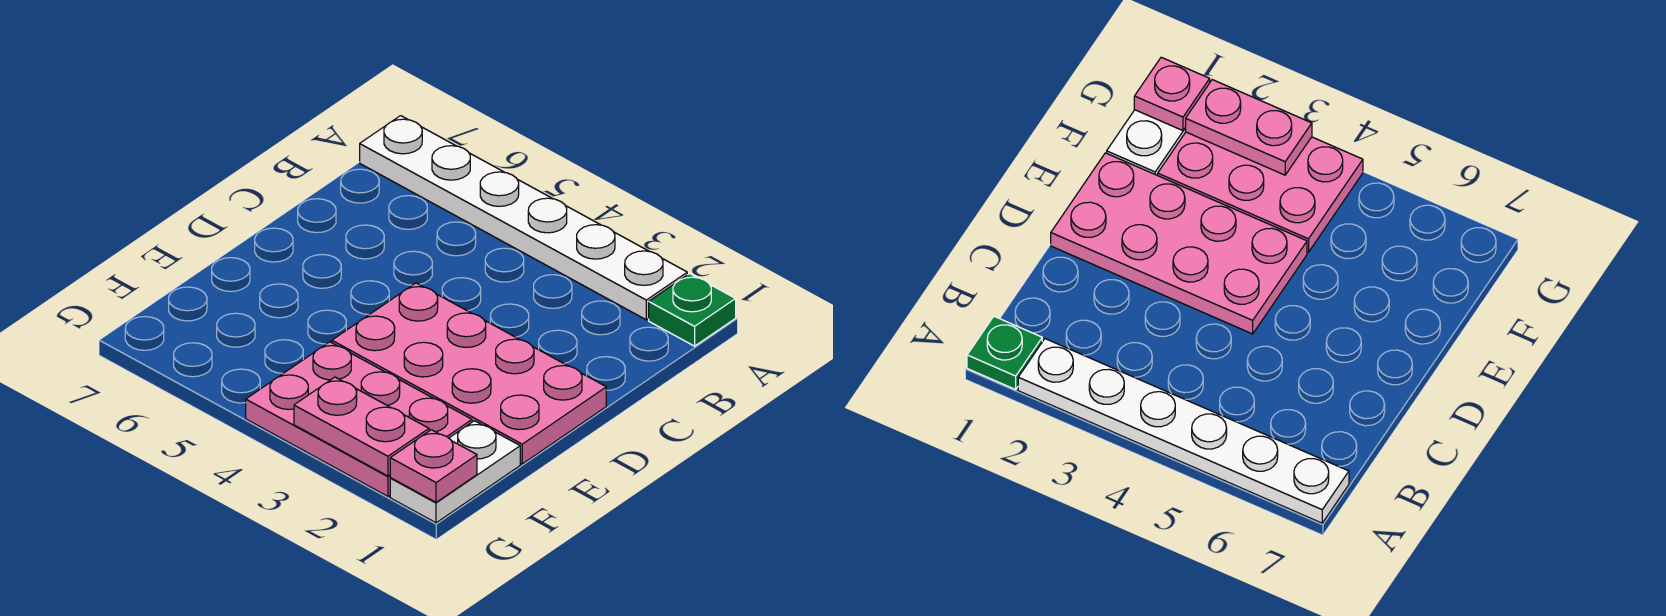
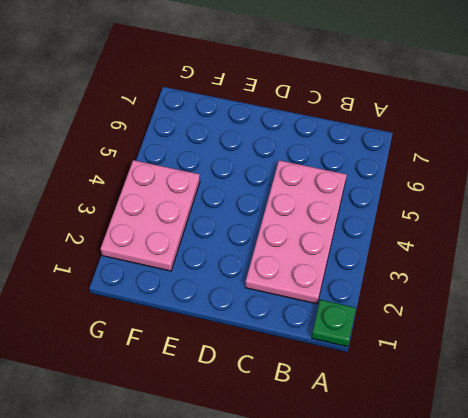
pink plate B2:C5 level 1 -> pink plate D1:E4 level 1
none -> white plate A2:A7 level 1
none -> white plate F1:G1 level 1

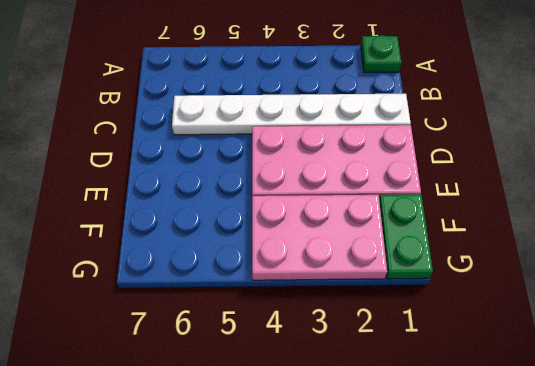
white plate C1:C6 level 1 -> white plate A2:A7 level 1
green plate F1:G1 level 1 -> white plate F1:G1 level 1
none -> pink plate G1 level 2
none -> pink plate G2:G3 level 2

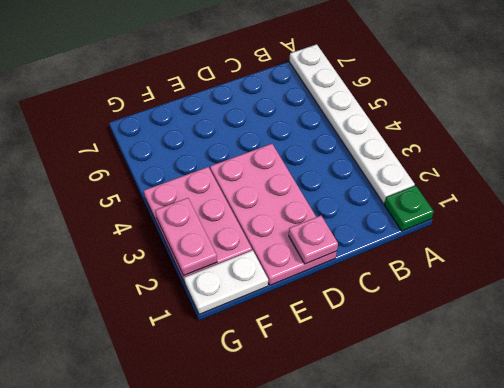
pink plate D1 level 2 -> pink plate G1 level 2

